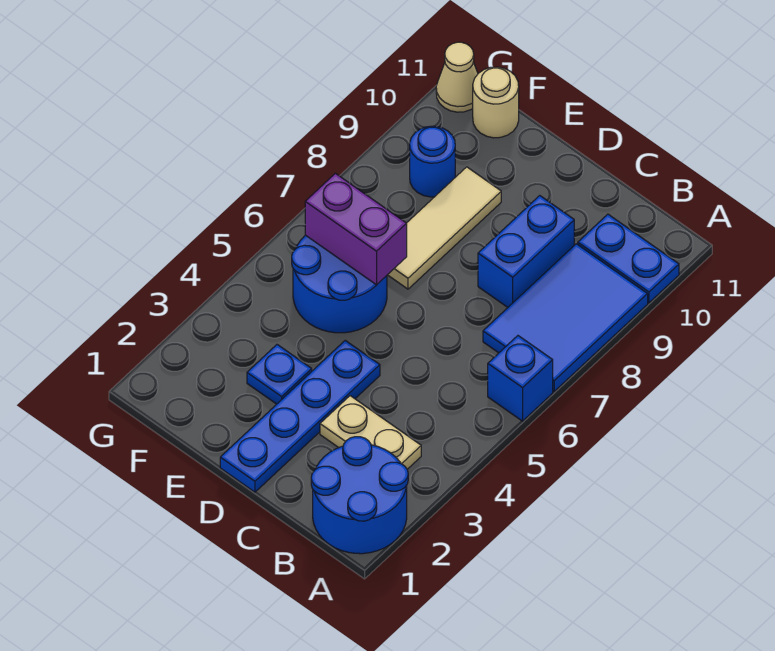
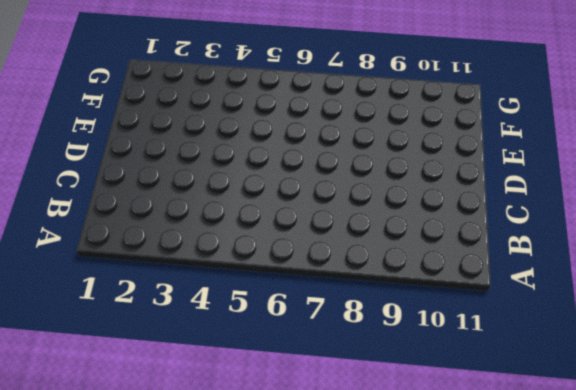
none -> blue round brick A1:B2 level 1
none -> blue brick A6 level 1
none -> blue tile A7:B9 level 1

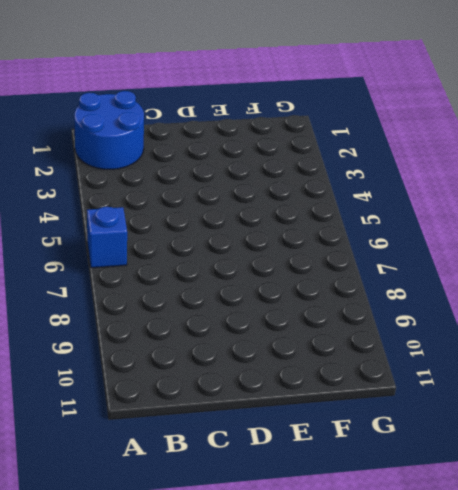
none -> blue tile A7:B9 level 1
none -> blue plate A10:B10 level 1
none -> tan plate B3:C3 level 1

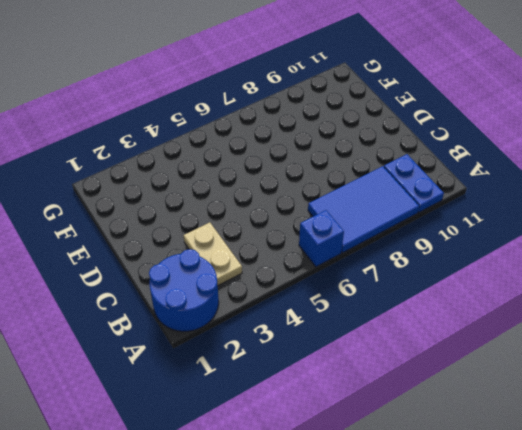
none -> blue brick C8:C9 level 1
none -> blue plate D1:D4 level 1
none -> blue plate E3 level 1

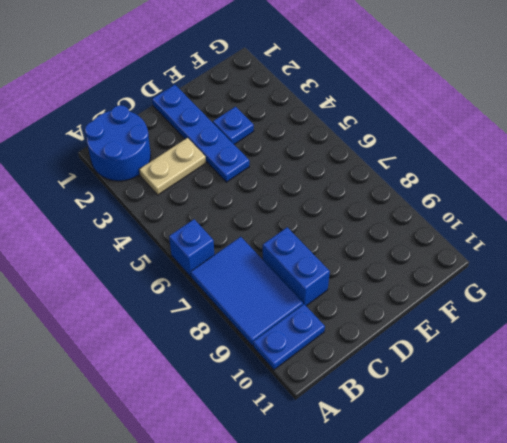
none -> blue round brick E5:F6 level 1
none -> tan tile E7:E9 level 1
none -> blue round brick F9 level 1

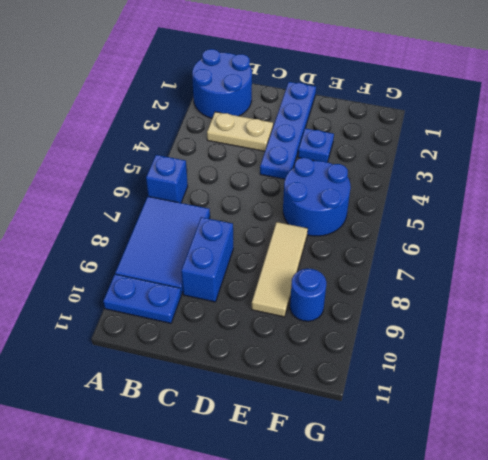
none -> tan round brick F11 level 1
none -> tan cone G11 level 1
none -> purple brick E6:F6 level 2

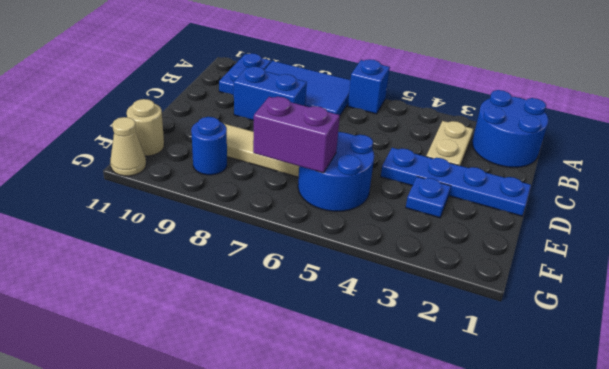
purple brick F6:F7 level 2 -> purple brick E6:F6 level 2

